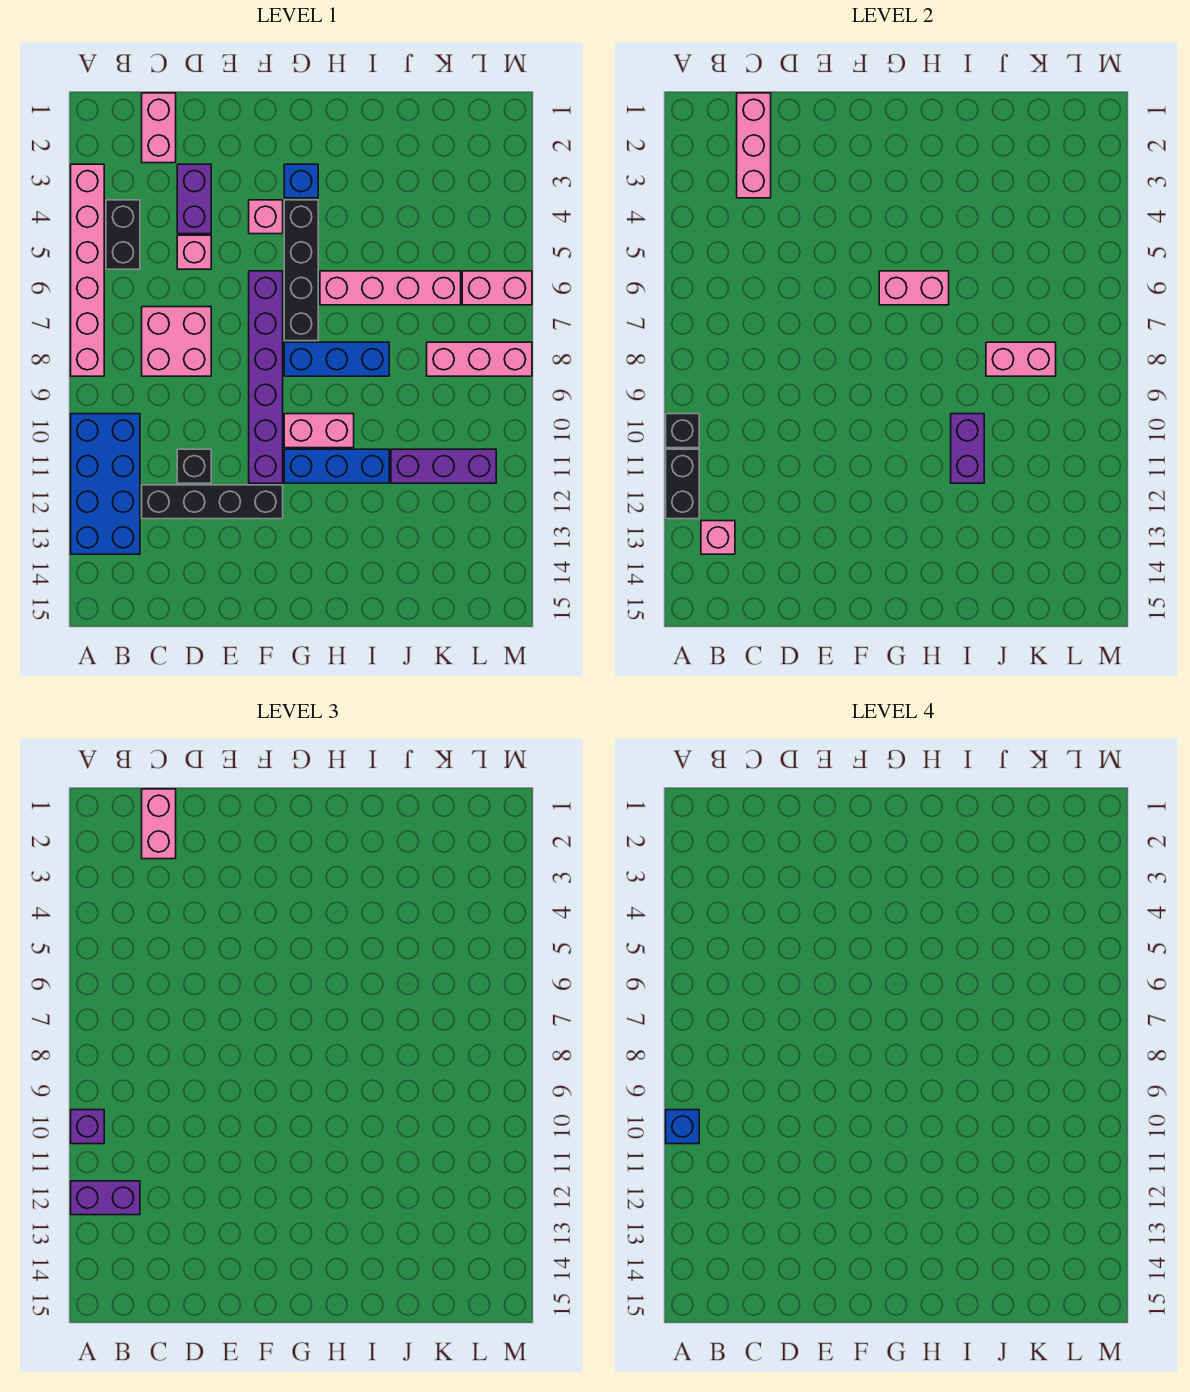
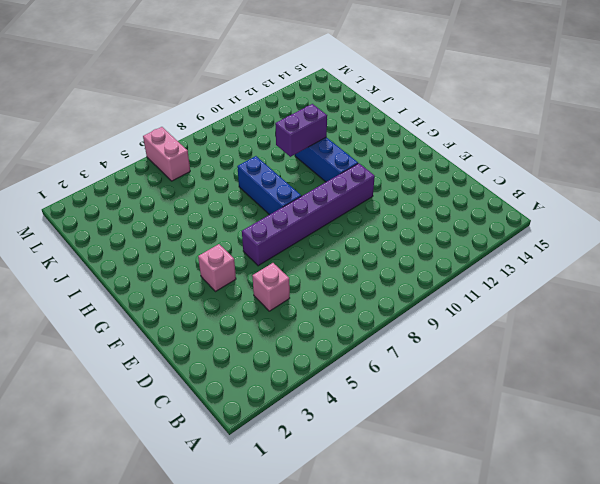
none -> pink brick A3:A8 level 1
none -> blue brick A10:B13 level 1
none -> black brick B4:B5 level 1
none -> pink brick C1:C2 level 1

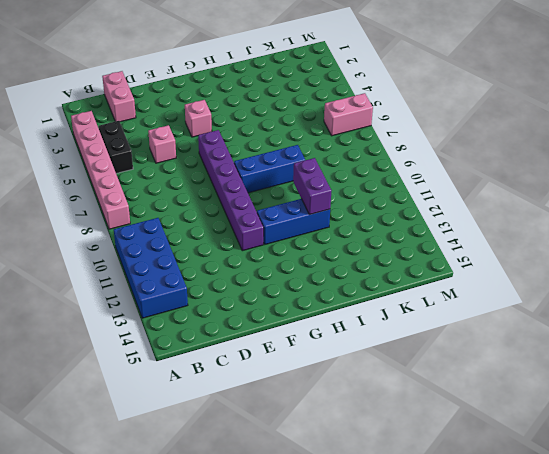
none -> pink brick C7:D8 level 1
none -> black brick C12:F12 level 1
none -> purple brick D3:D4 level 1
none -> black brick D11 level 1

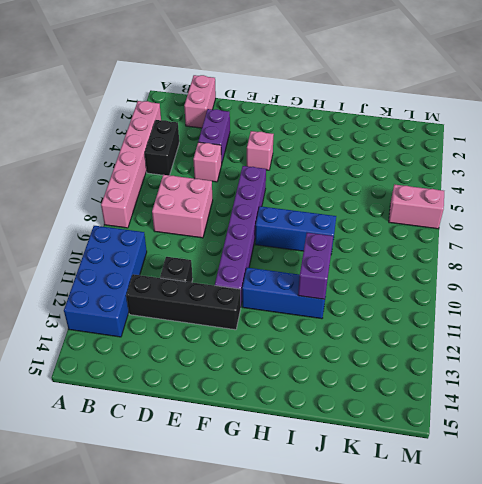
none -> blue brick G3 level 1
none -> black brick G4:G7 level 1
none -> pink brick G10:H10 level 1
none -> pink brick H6:K6 level 1

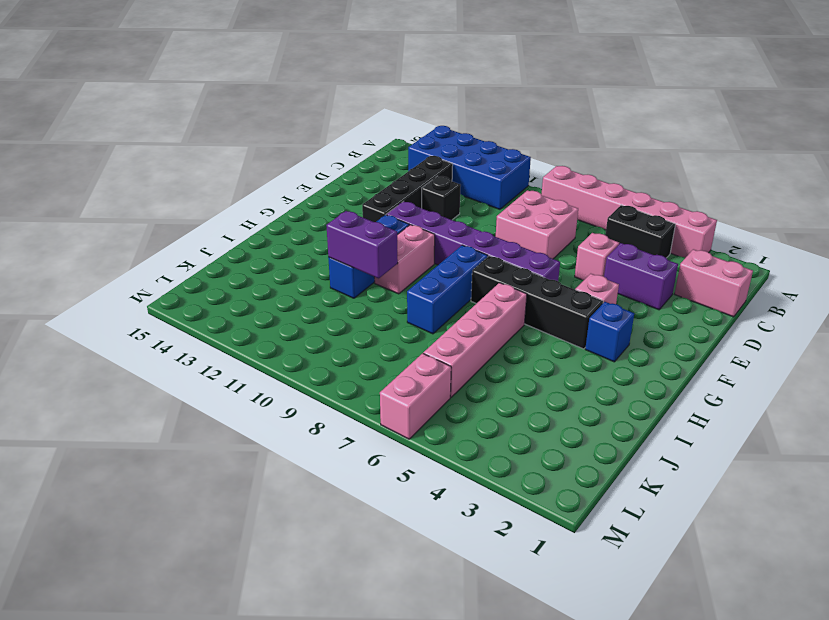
none -> purple brick J11:L11 level 1
none -> pink brick K8:M8 level 1
none -> black brick A10 level 2
none -> black brick A11:A12 level 2

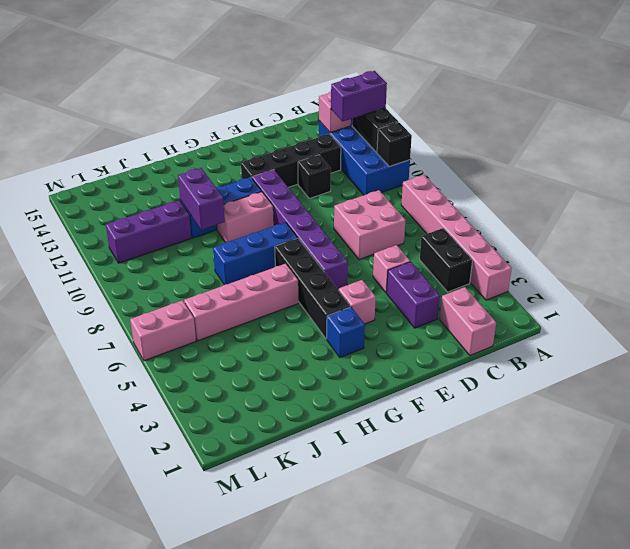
none -> pink brick K8:M8 level 1
none -> pink brick C1:C3 level 2
none -> pink brick G6:H6 level 2
none -> pink brick J8:K8 level 2

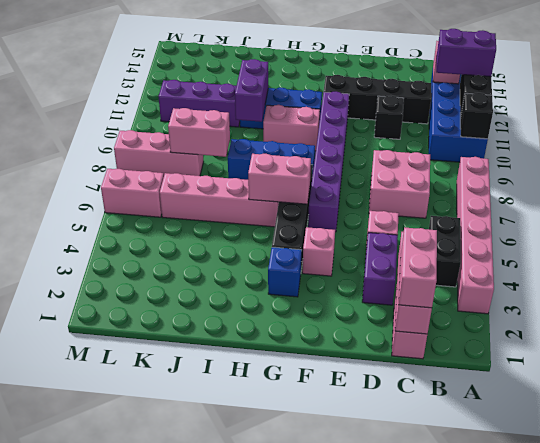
none -> purple brick A10 level 3
none -> blue brick A10 level 4

